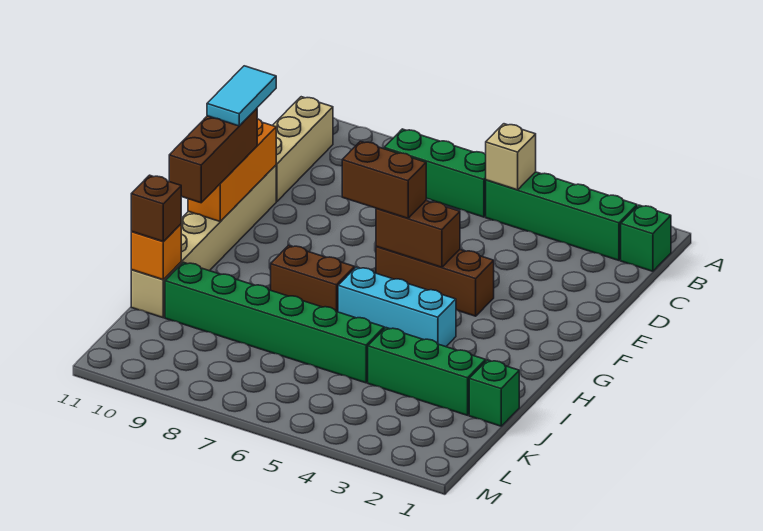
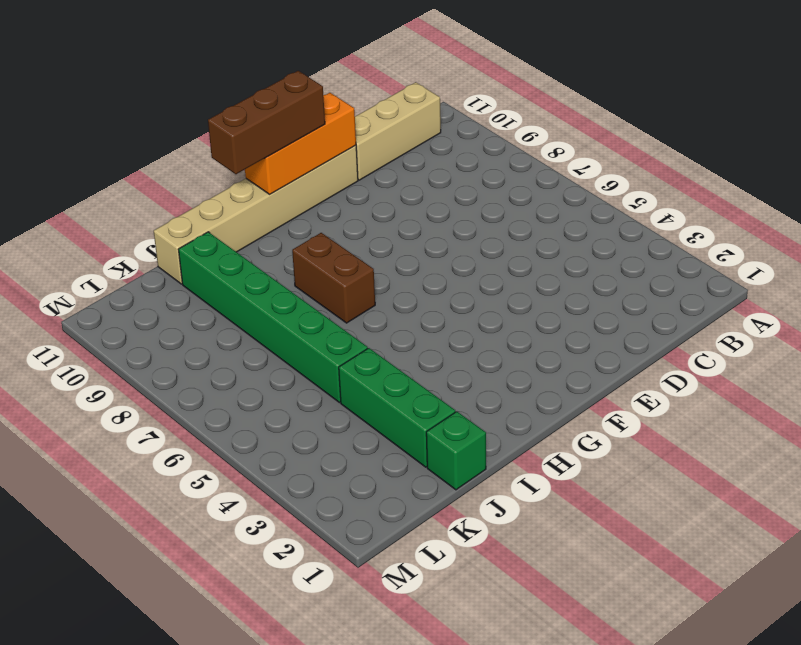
none -> green brick B1 level 1
none -> green brick B2:B5 level 1
none -> green brick B6:B8 level 1

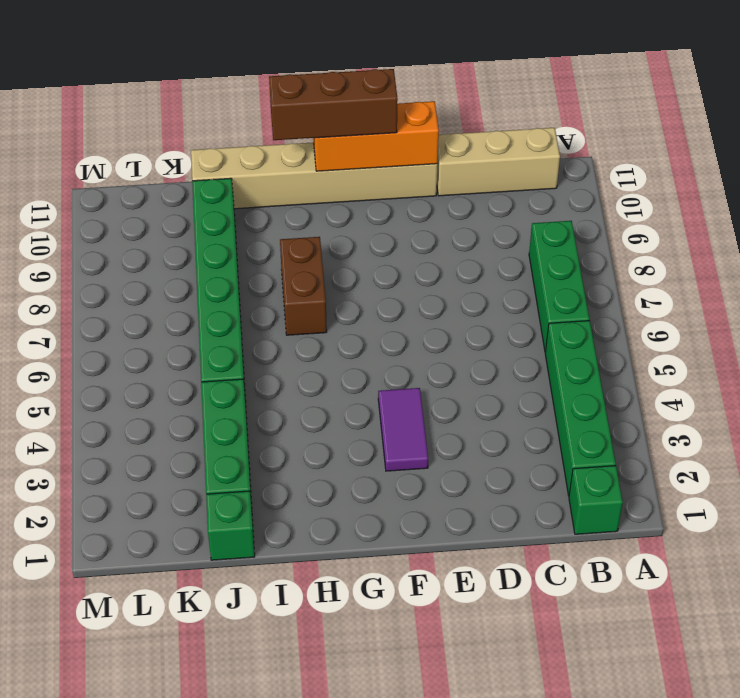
purple tile F3:F4 level 1 -> brown brick F4:F6 level 1
none -> cyan brick H4:H6 level 1
none -> tan brick B5 level 2
none -> brown brick F5:F6 level 2

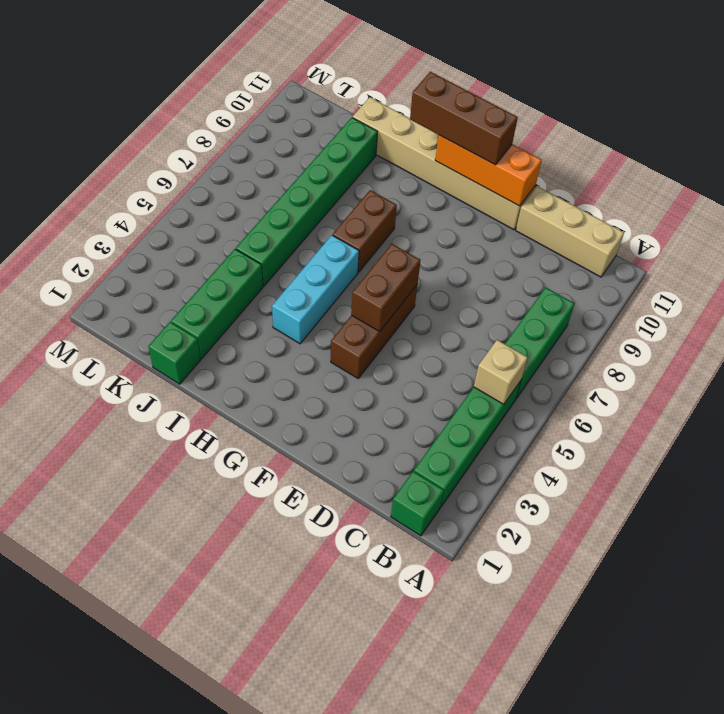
none -> orange brick J11 level 2
none -> brown brick F6:F7 level 3
none -> brown brick J11 level 3

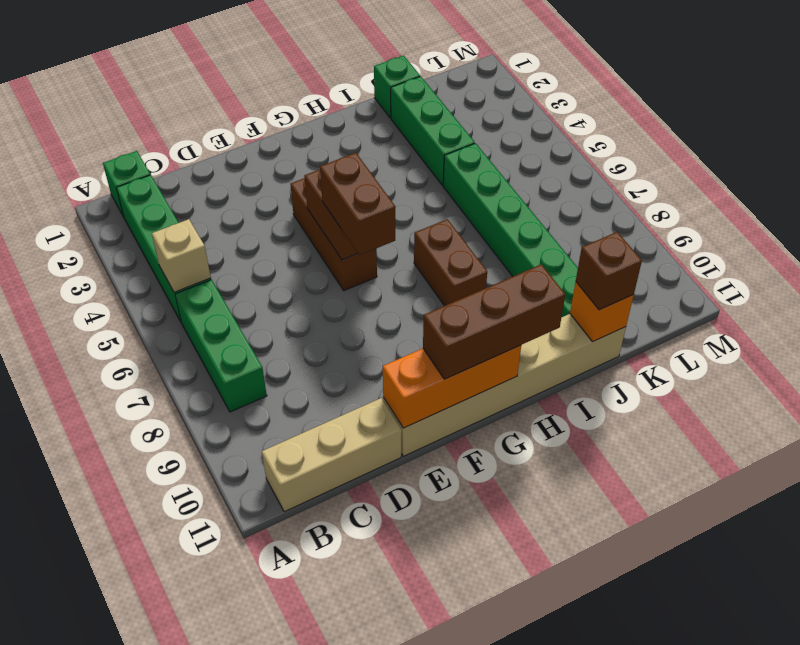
none -> cyan brick H4:H6 level 1
none -> cyan tile E11:F11 level 4

